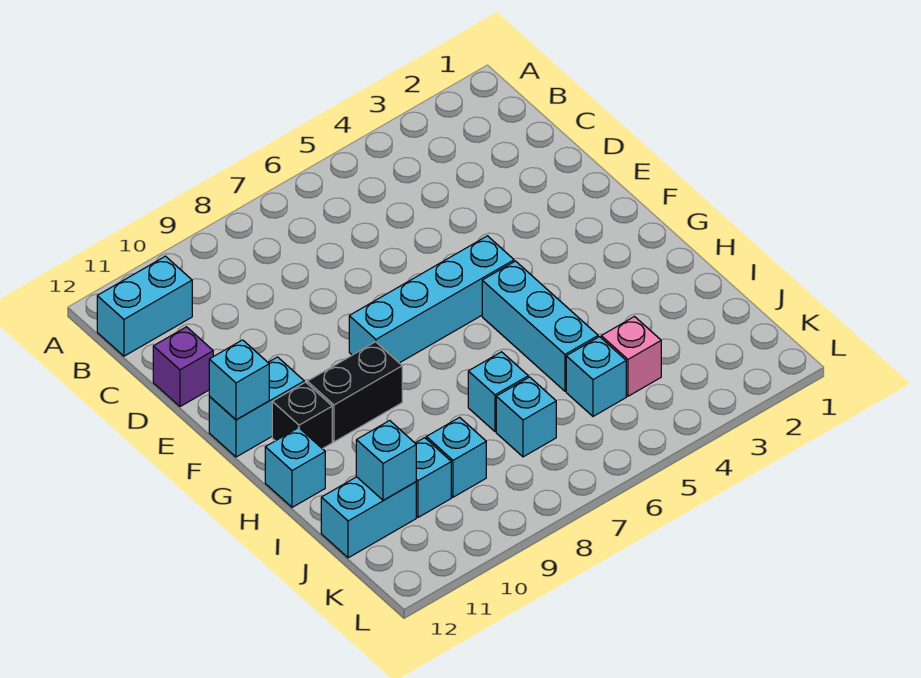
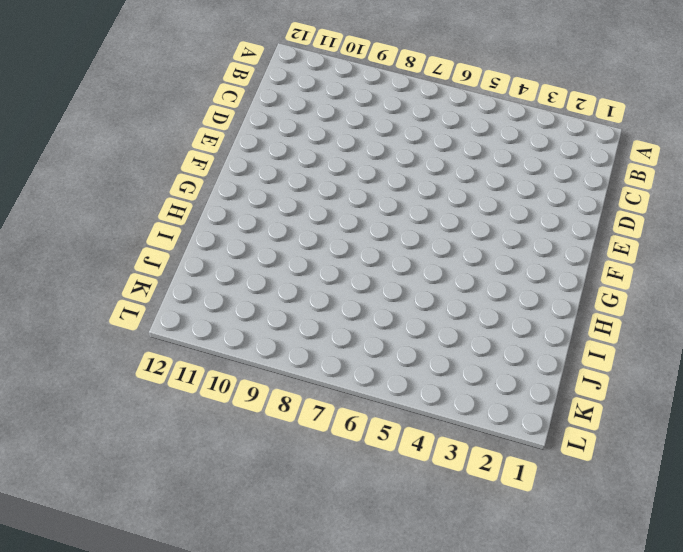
none -> cyan brick B11:B12 level 1
none -> purple brick D12 level 1
none -> cyan brick F5:F8 level 1

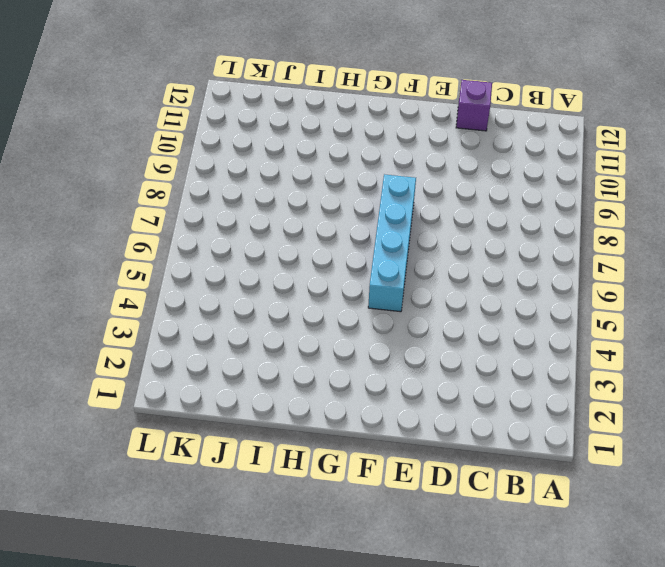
none -> cyan brick B11:B12 level 1
none -> cyan brick F11:F12 level 1
none -> cyan brick G5:I5 level 1

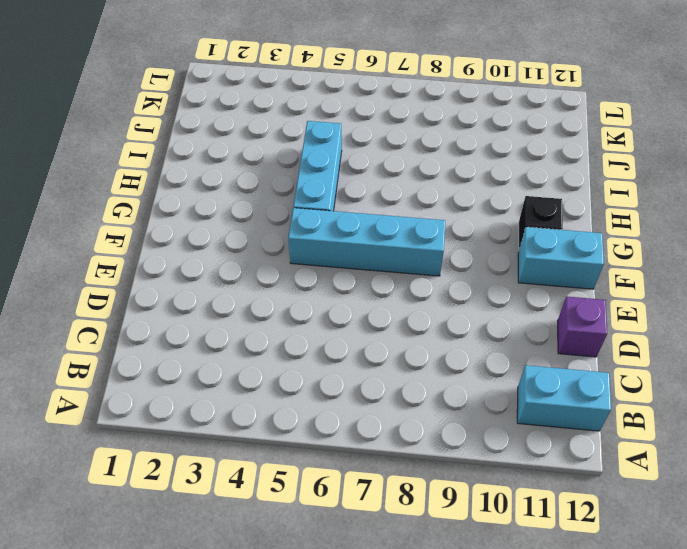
none -> black brick G9:G10 level 1
none -> cyan brick H12 level 1
none -> cyan brick I7 level 1

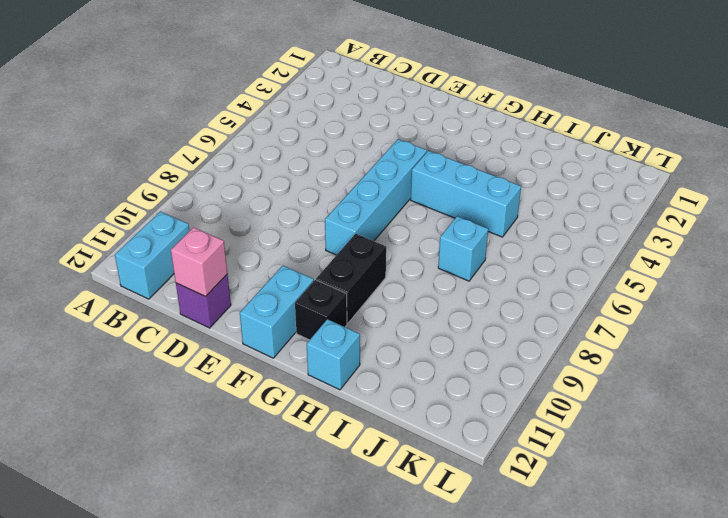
pink brick D12 level 2 -> pink brick J4 level 1
none -> cyan brick J5 level 1
none -> cyan brick J7 level 1
none -> cyan brick J9 level 1

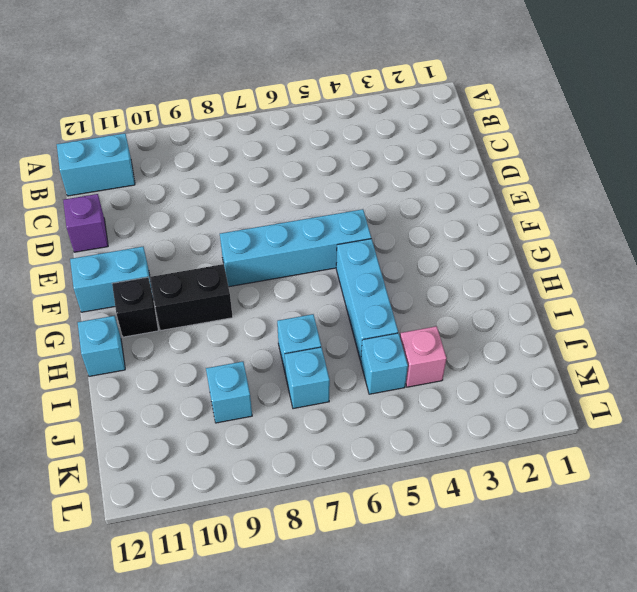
none -> cyan brick J10 level 1
none -> cyan brick J11:J12 level 1
none -> cyan brick F12 level 2

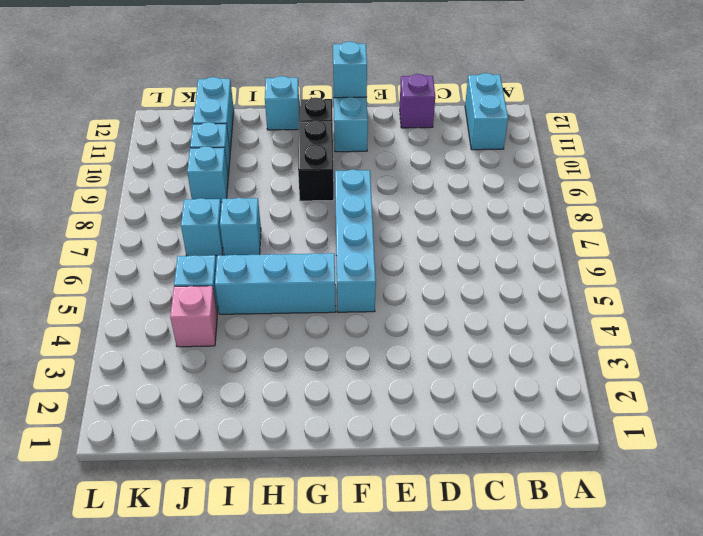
none -> cyan brick J11 level 2

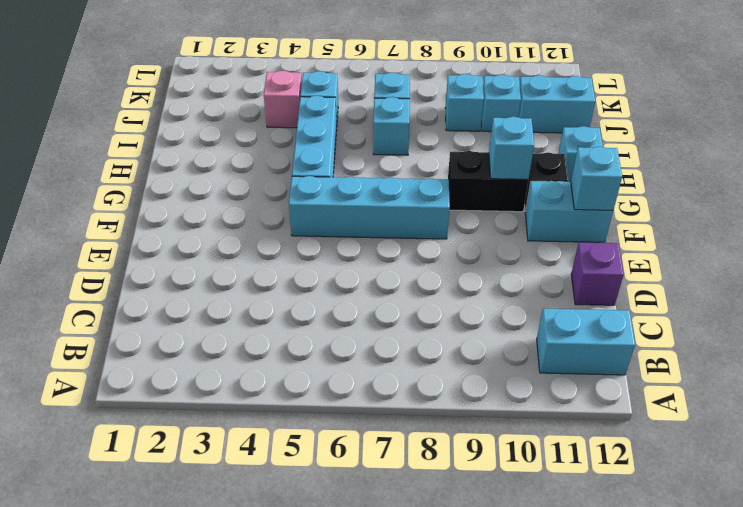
cyan brick G10 level 2 -> cyan brick J11 level 2

